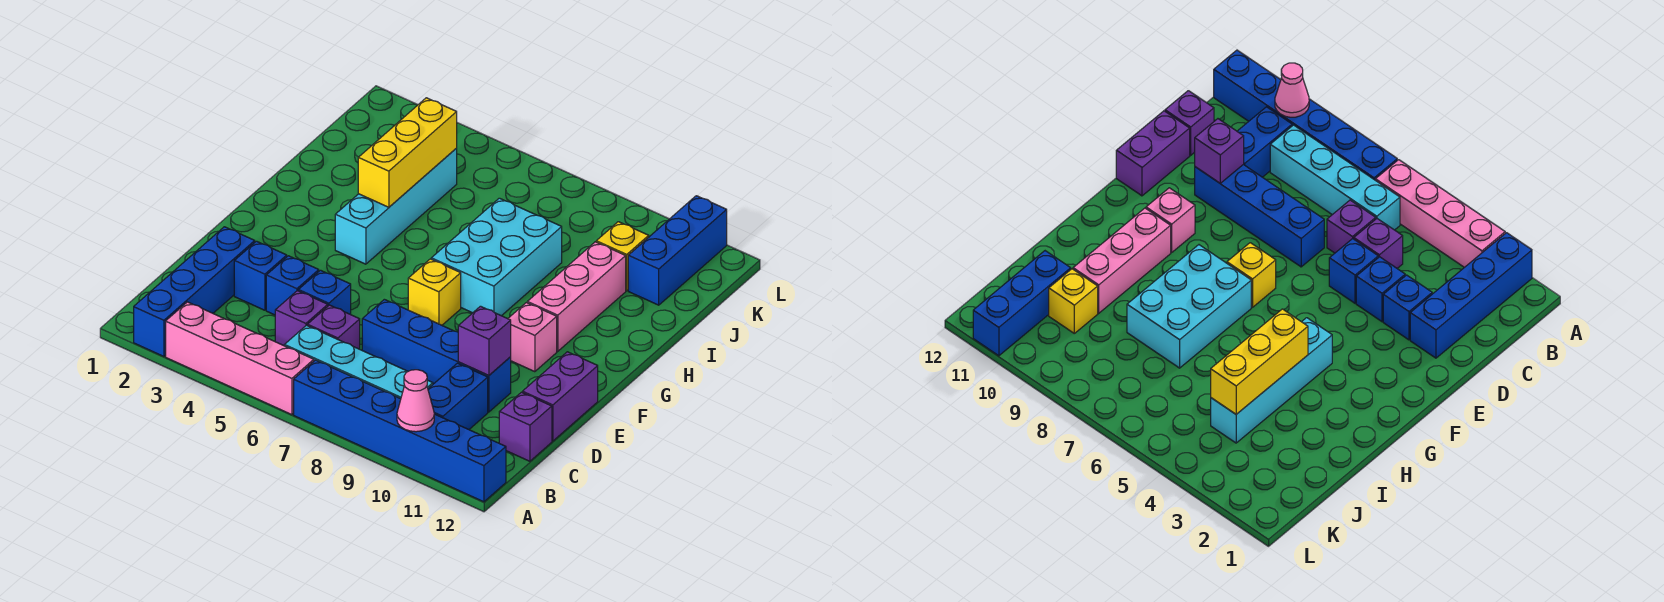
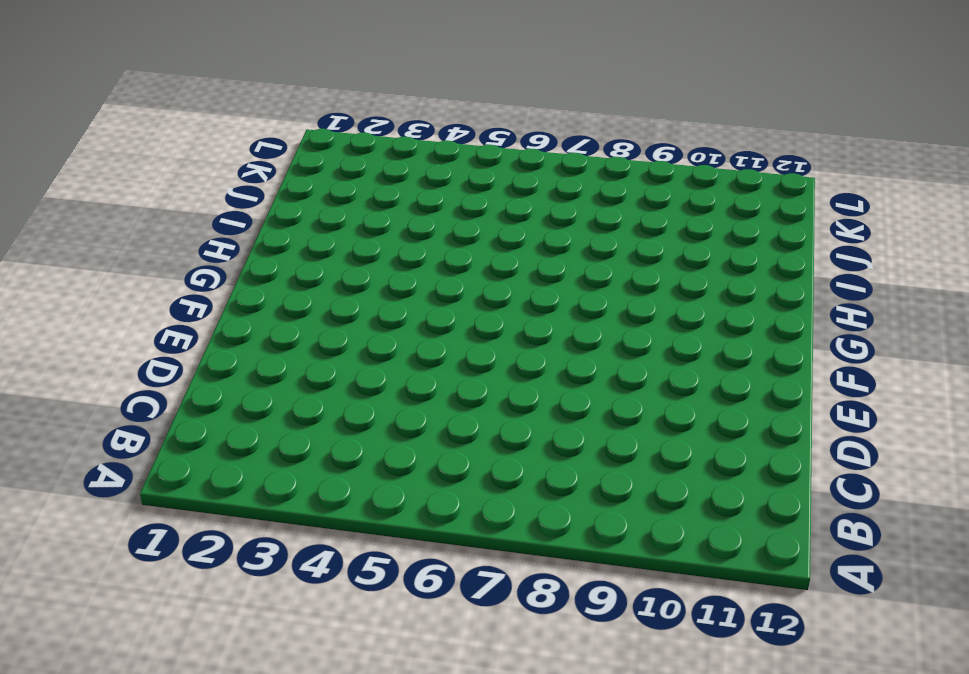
none -> blue brick A2:D2 level 1
none -> pink brick A3:A6 level 1
none -> blue brick A7:A12 level 1

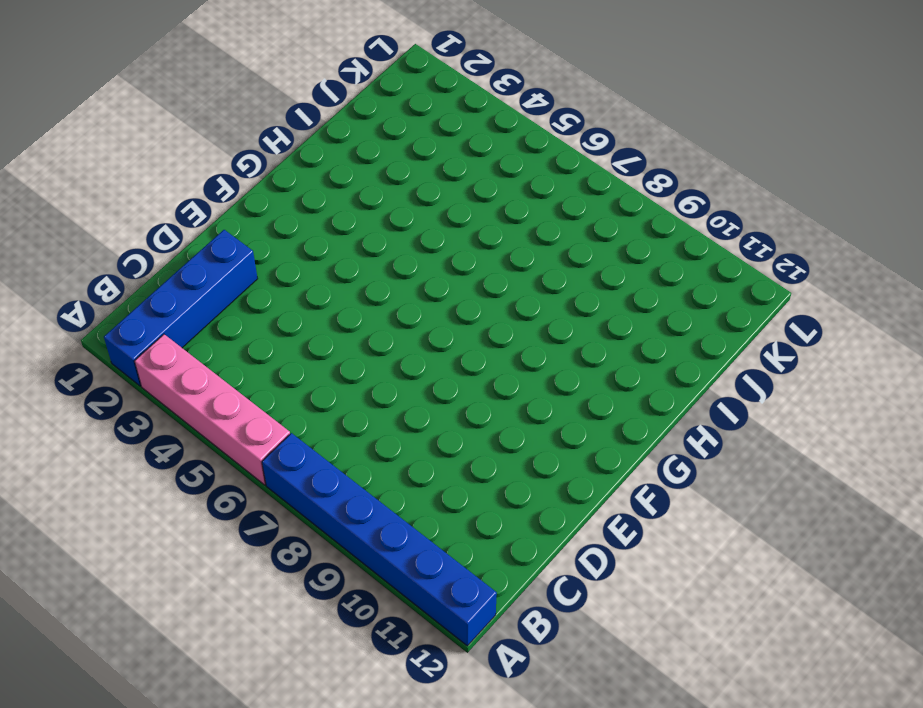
none -> cyan brick B6:B9 level 1
none -> blue brick B10:C10 level 1
none -> purple brick C5 level 1

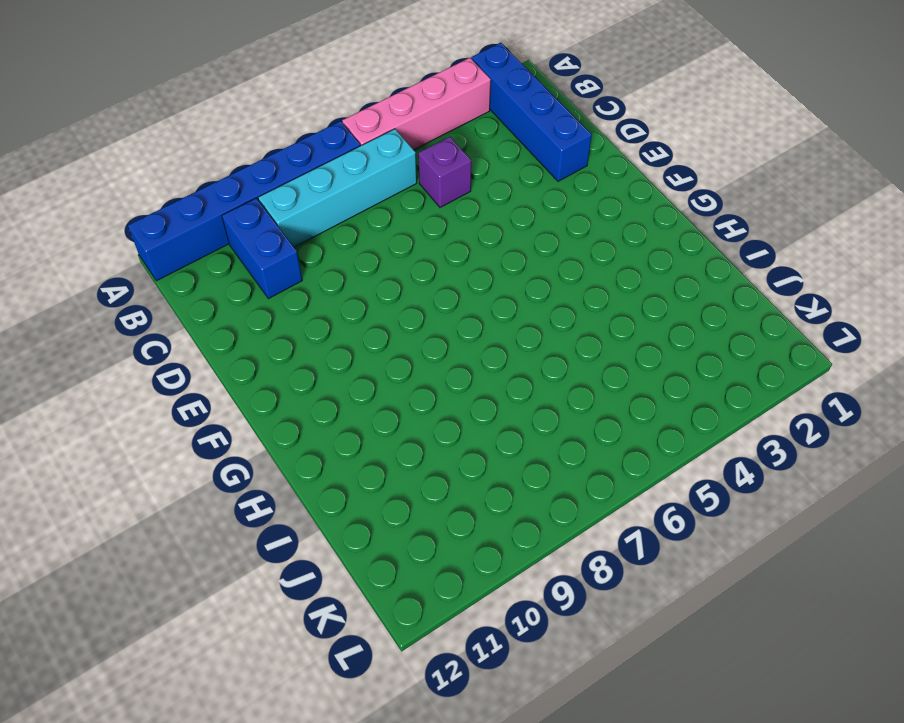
none -> purple brick C6 level 1
none -> purple brick C12 level 1
none -> blue brick D3 level 1

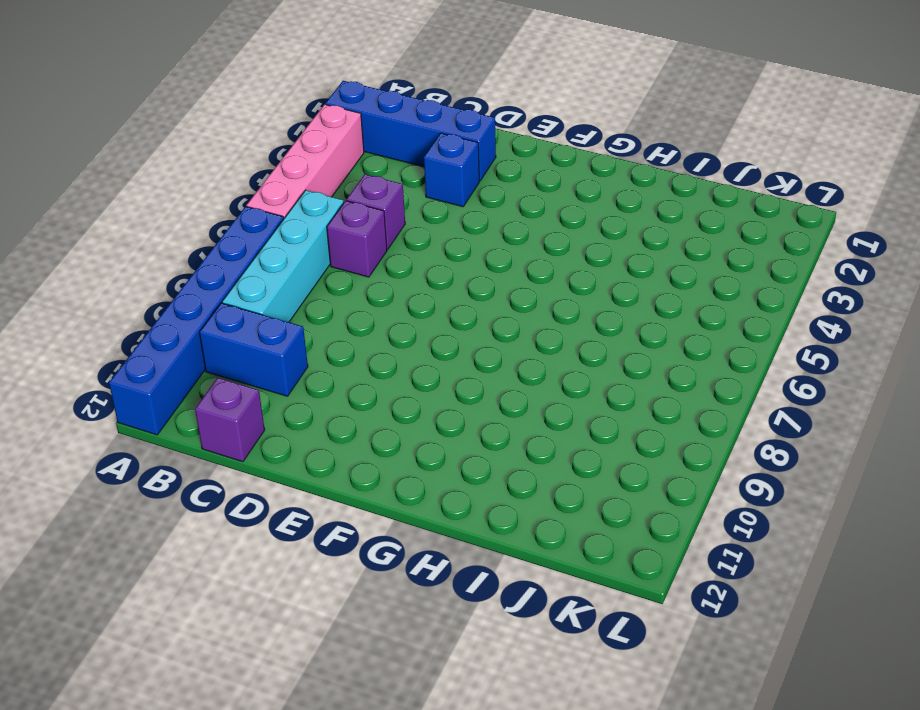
none -> blue brick D4 level 1
none -> blue brick D5 level 1
none -> blue brick D7:D10 level 1

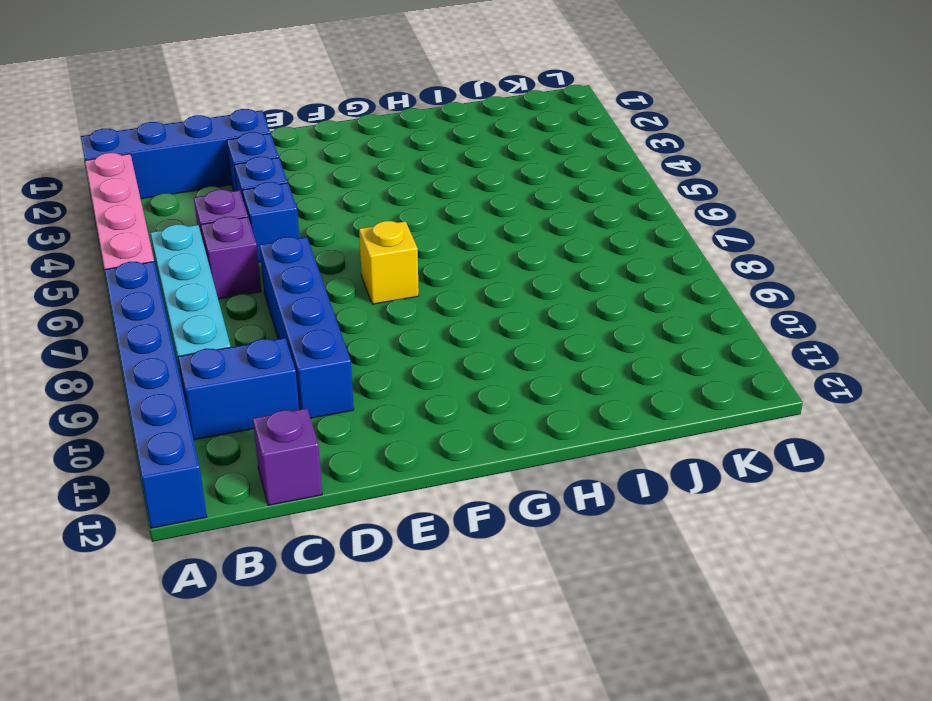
none -> purple brick D12:E12 level 1
none -> pink brick F10 level 1
none -> cyan brick G4:J4 level 1

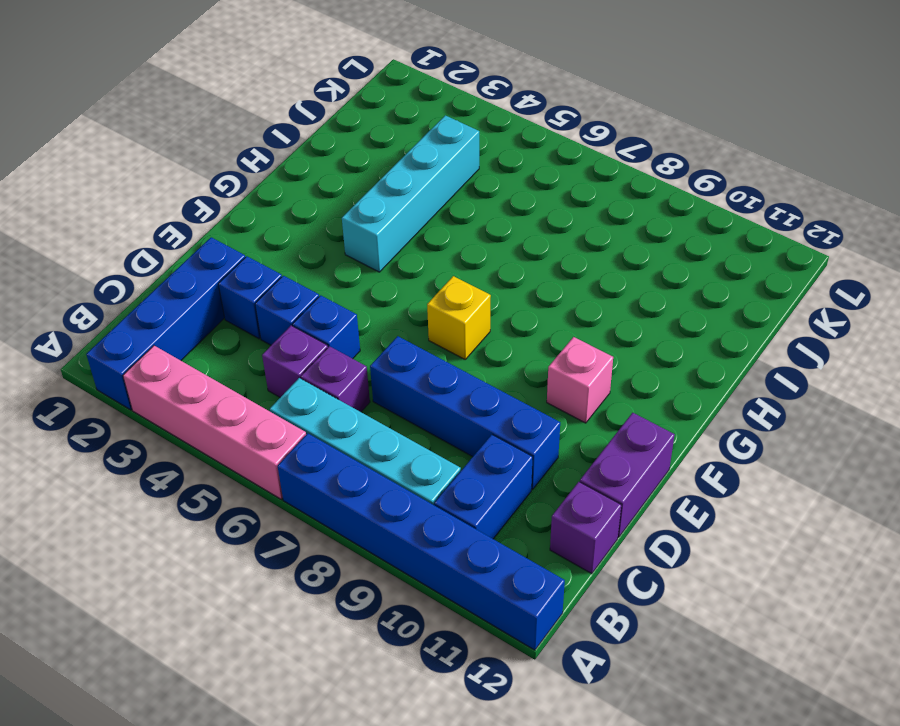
none -> cyan brick G7:I8 level 1
none -> pink brick G10:I10 level 1
none -> yellow brick J10 level 1

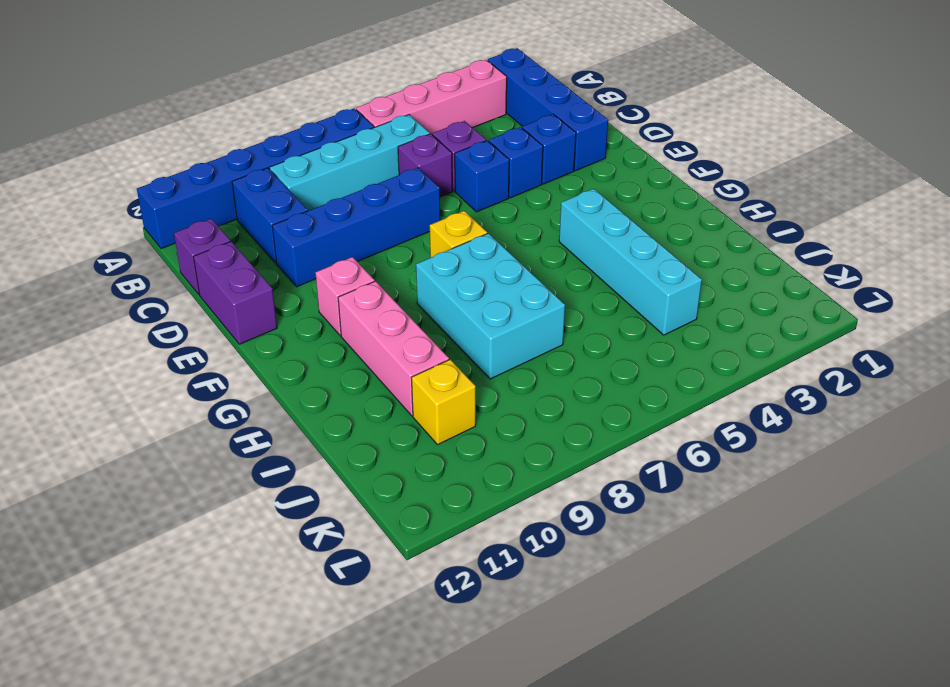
none -> blue brick J11:L11 level 1
none -> pink cone A10 level 2
none -> purple brick D10 level 2

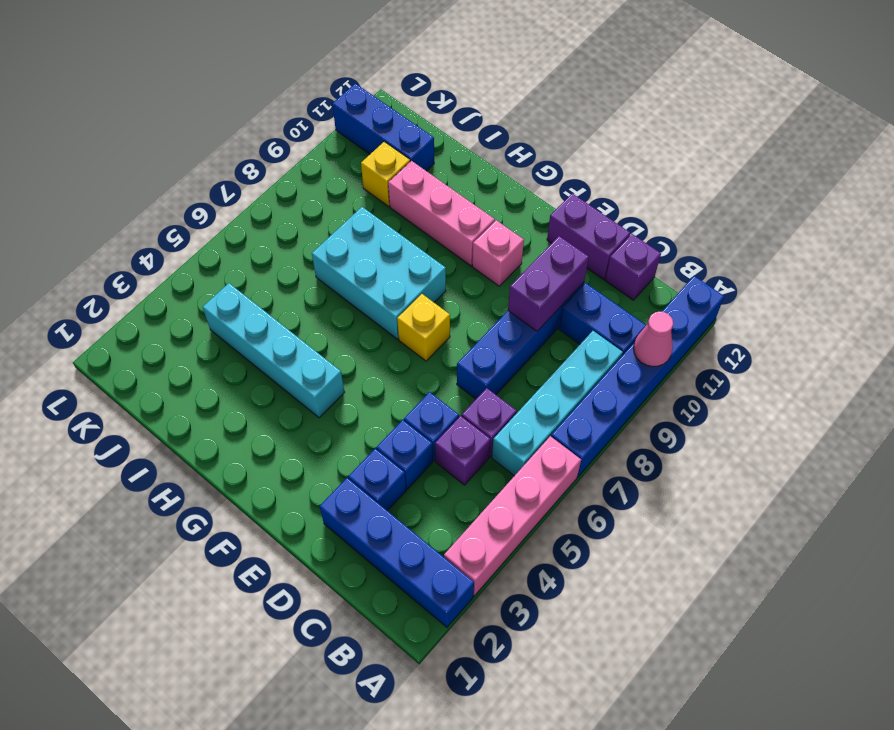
purple brick D9:D10 level 2 -> purple brick D10 level 2
none -> yellow brick H4:J4 level 2

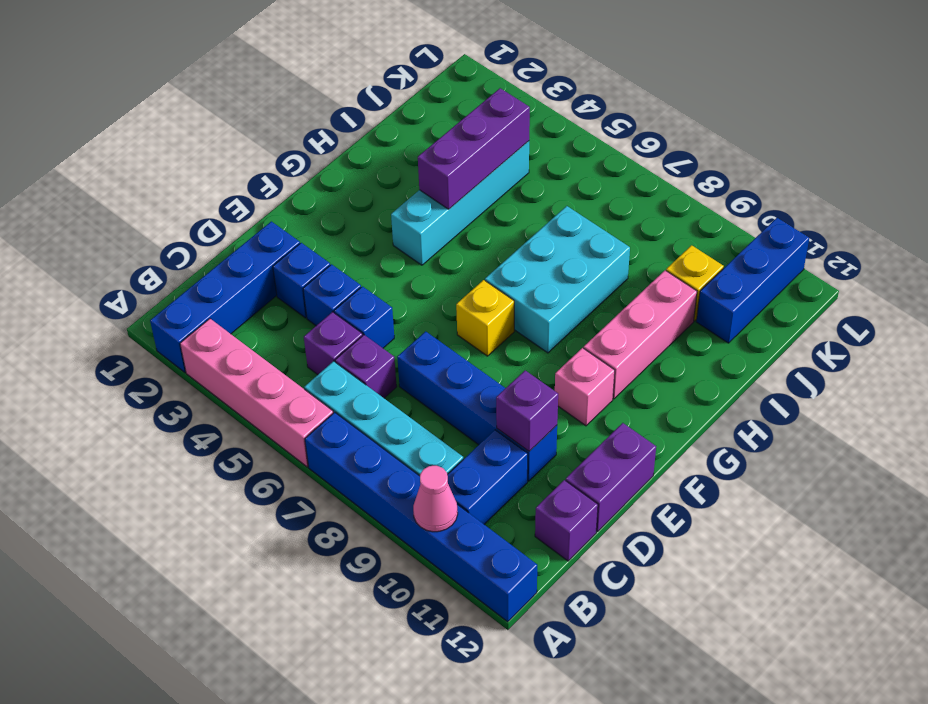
purple brick H4:J4 level 2 -> yellow brick H4:J4 level 2

